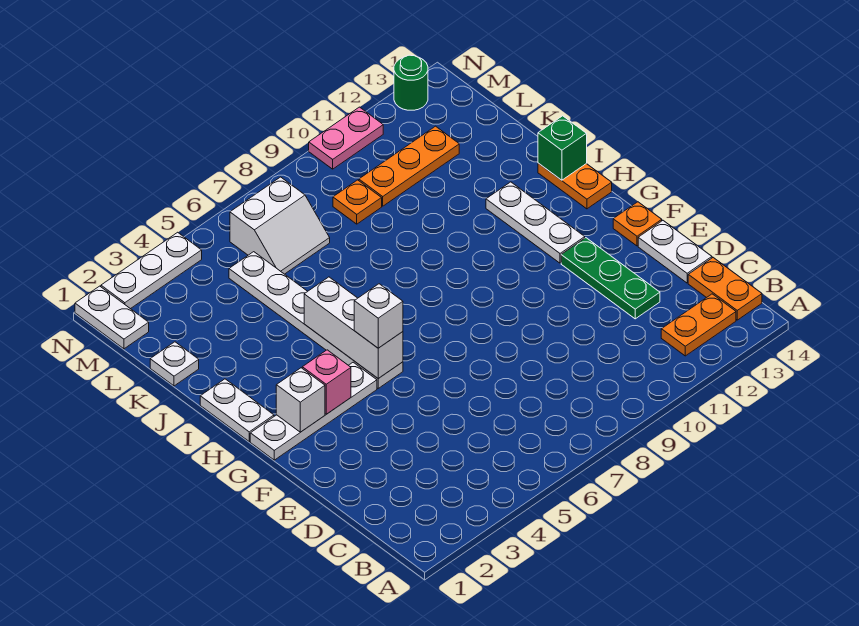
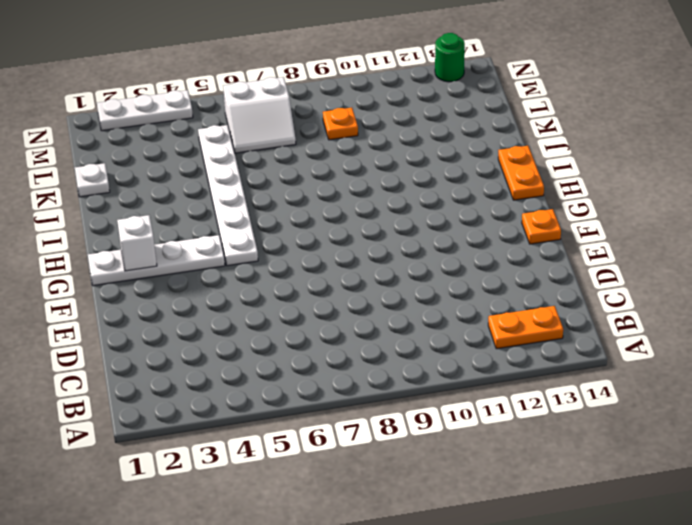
none -> orange plate B14:C14 level 1
none -> green plate D12:F12 level 1
none -> white plate D14:E14 level 1

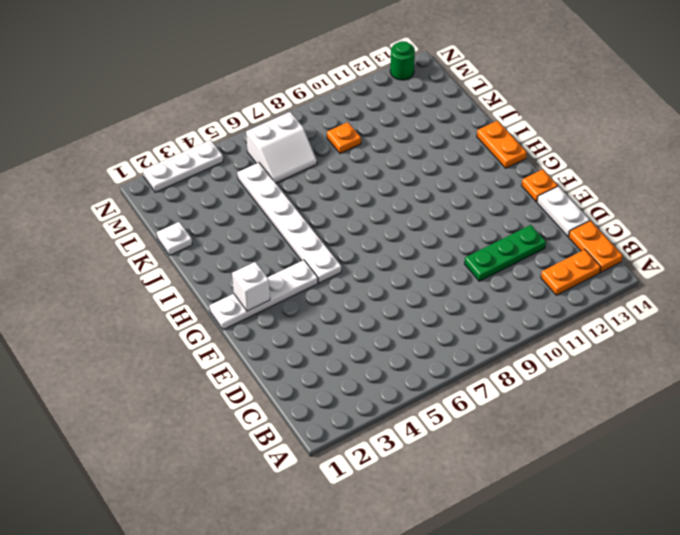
green plate D10:D12 level 1 -> green plate D12:F12 level 1
none -> white plate G12:I12 level 1
none -> white plate H1:I1 level 1
none -> orange plate L10:L12 level 1

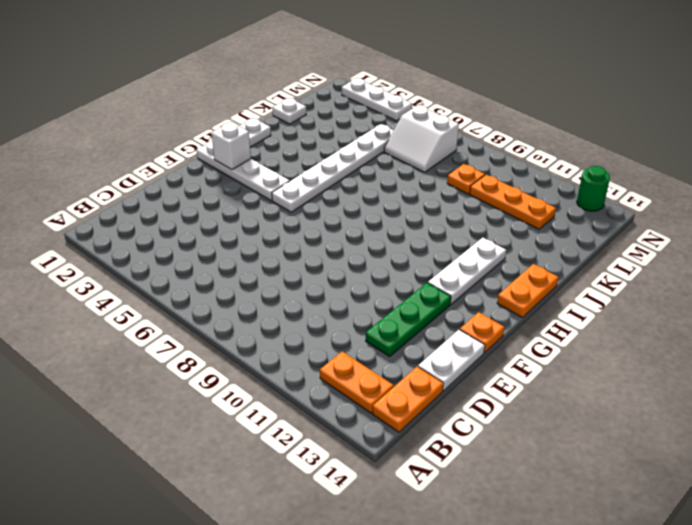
none -> white plate M1:N1 level 1
none -> pink plate N10:N11 level 1
none -> pink brick G3 level 2

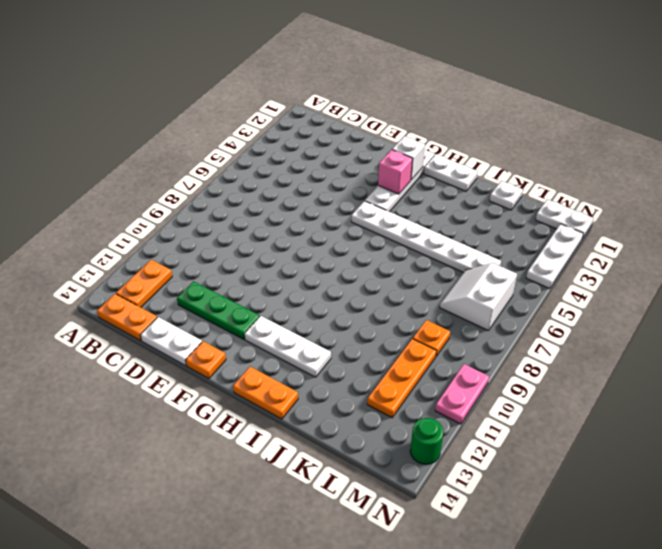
none -> white brick G5:I5 level 2
none -> green brick I14 level 2
none -> white brick G5 level 3

